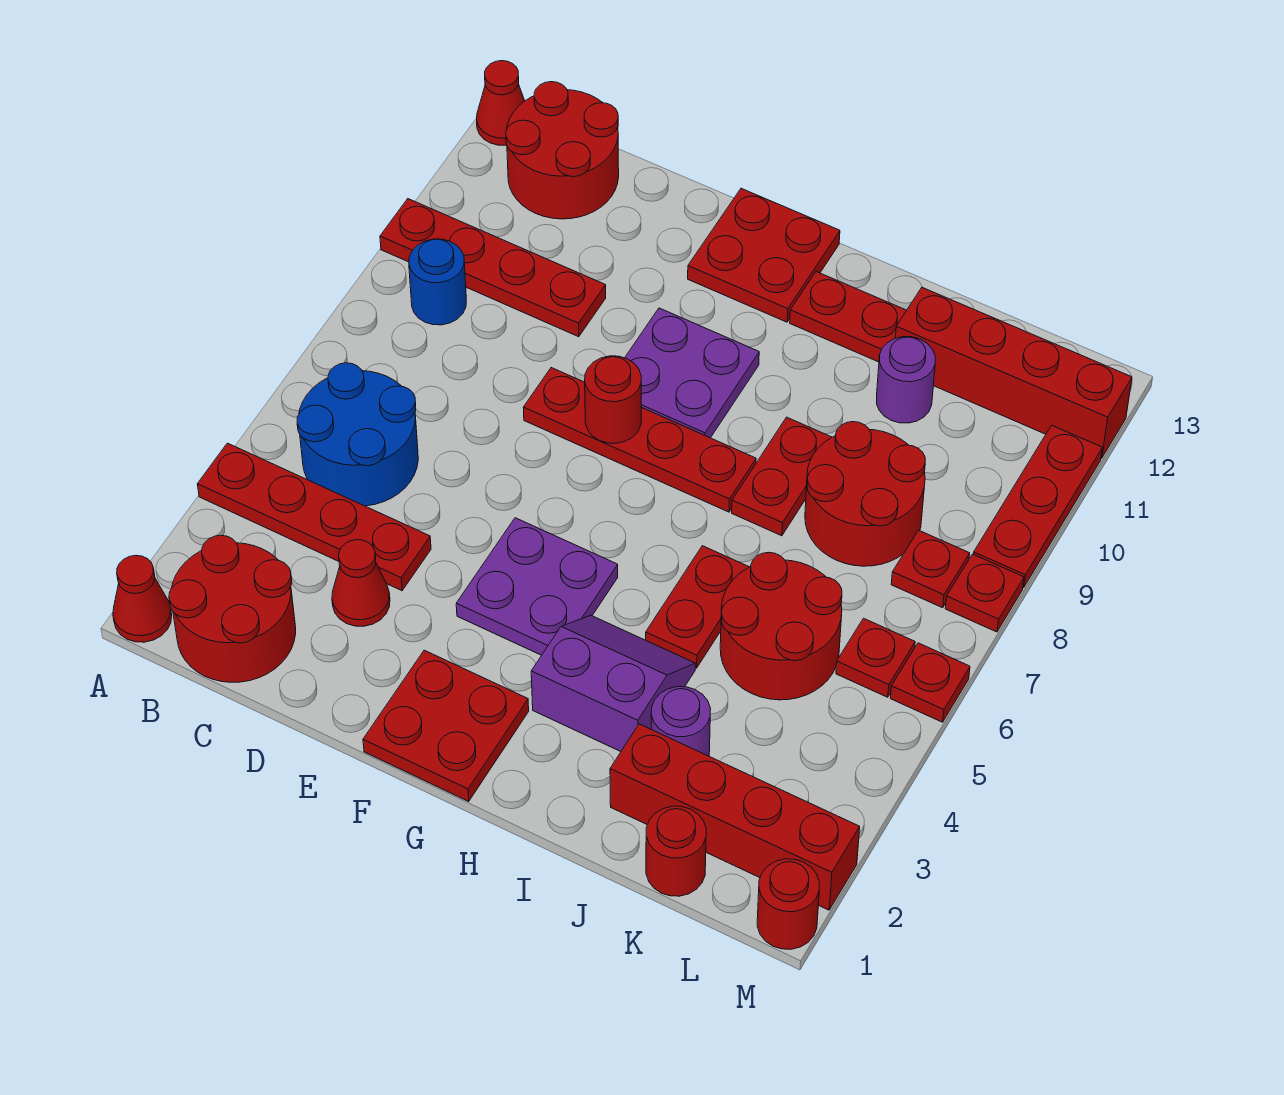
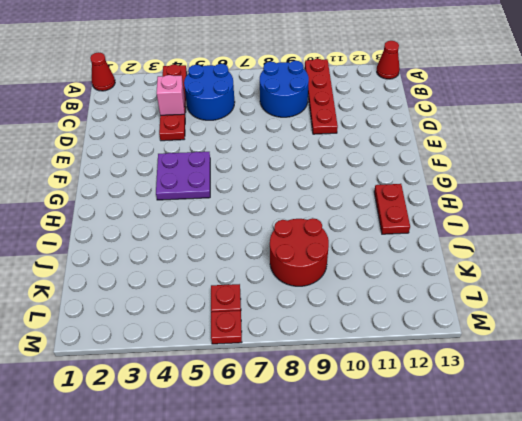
blue round brick B8:C9 level 1 -> blue round brick B9 level 1
pink brick C4 level 2 -> none
none -> red round brick B1:C2 level 1
none -> red round brick B12:C13 level 1
none -> red cone D3 level 1
none -> red plate E8:H8 level 1

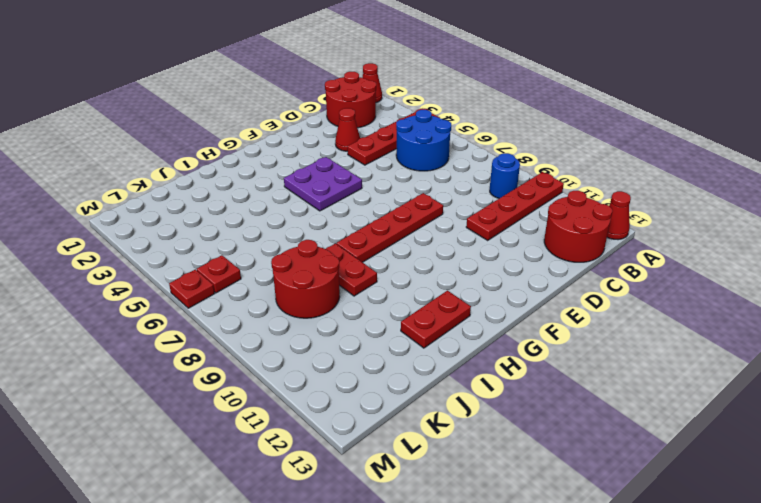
none -> red plate F1:G2 level 1
none -> purple plate F9:G10 level 1
none -> red plate F12:G13 level 1
none -> purple slope H3:I4 level 1 top 3

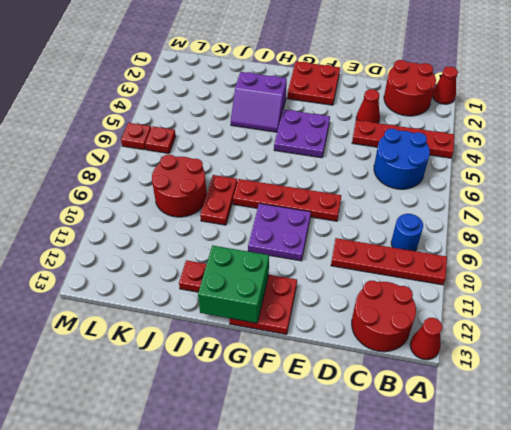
green brick G12:H13 level 2 -> none
none -> red plate I5:I6 level 1
none -> red brick J2:M2 level 1
none -> purple round brick J3 level 1
none -> red round brick J5:K6 level 1

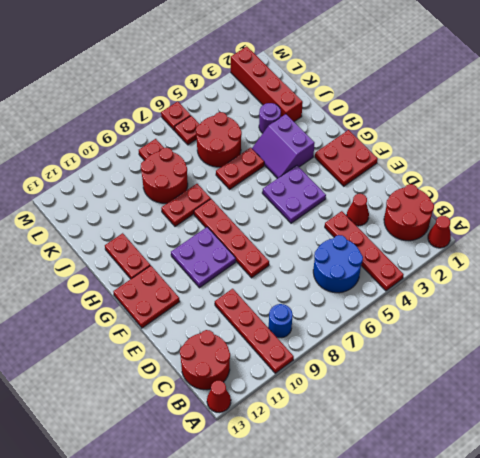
none -> purple round brick J11 level 1
none -> red brick J12:M12 level 1
none -> red round brick K1 level 1
none -> red round brick M1 level 1

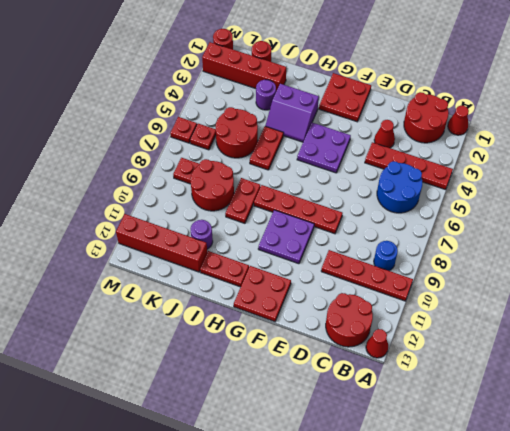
none -> red plate M8 level 1
none -> red plate M9:M11 level 1
none -> red round brick F8 level 2

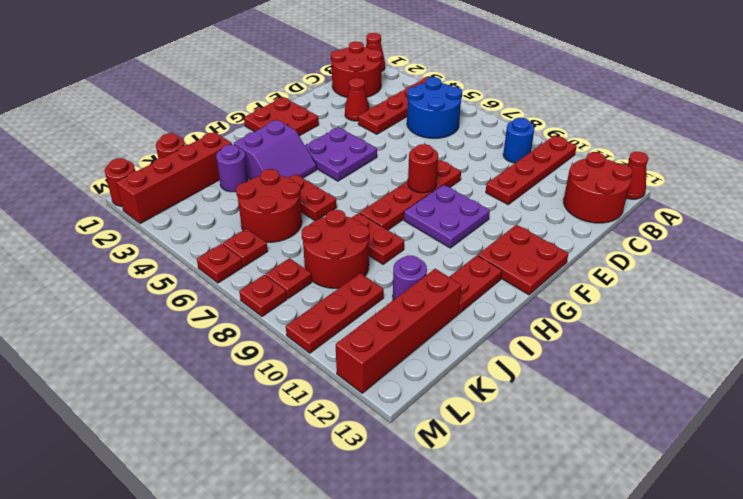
red plate K10:M10 level 1 -> red plate M9:M11 level 1

